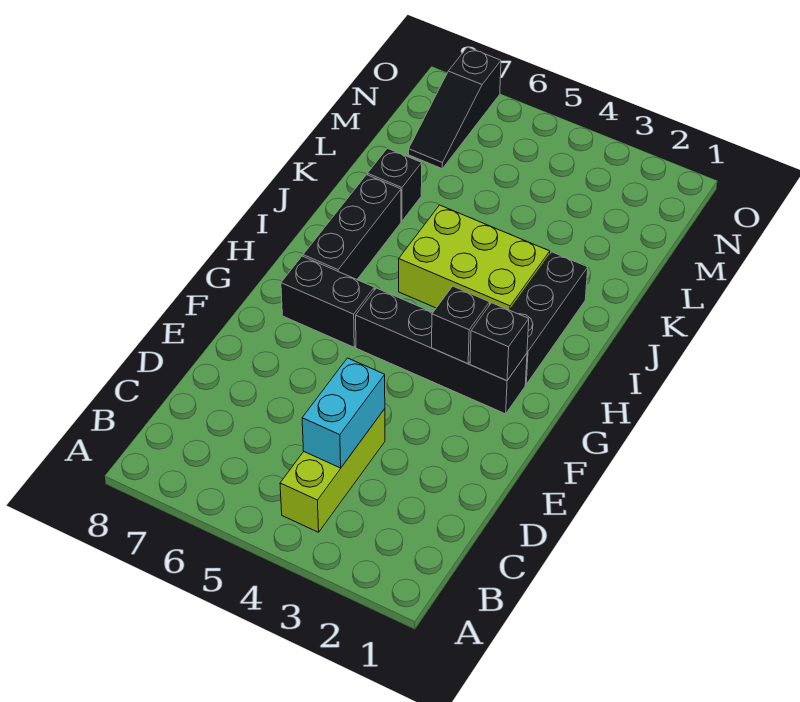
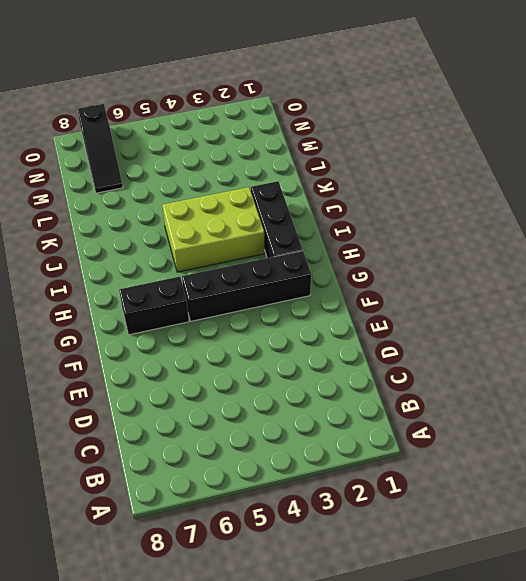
none -> lime brick B4:D4 level 1
none -> black brick H7:J7 level 1

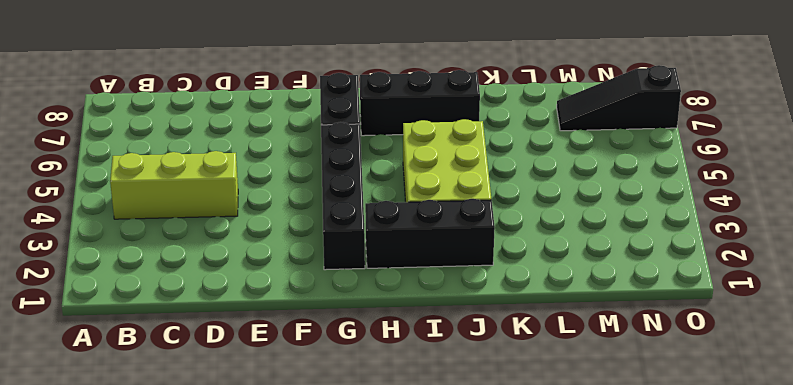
none -> black brick K7 level 1
none -> cyan brick C4:D4 level 2

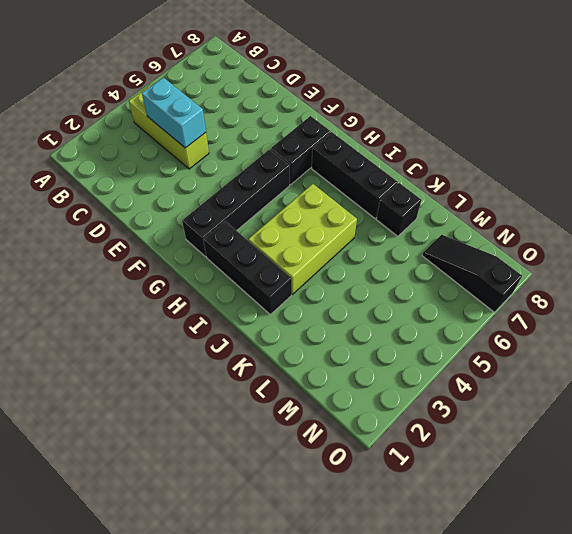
none -> black brick G2 level 2
none -> black brick G3 level 2

